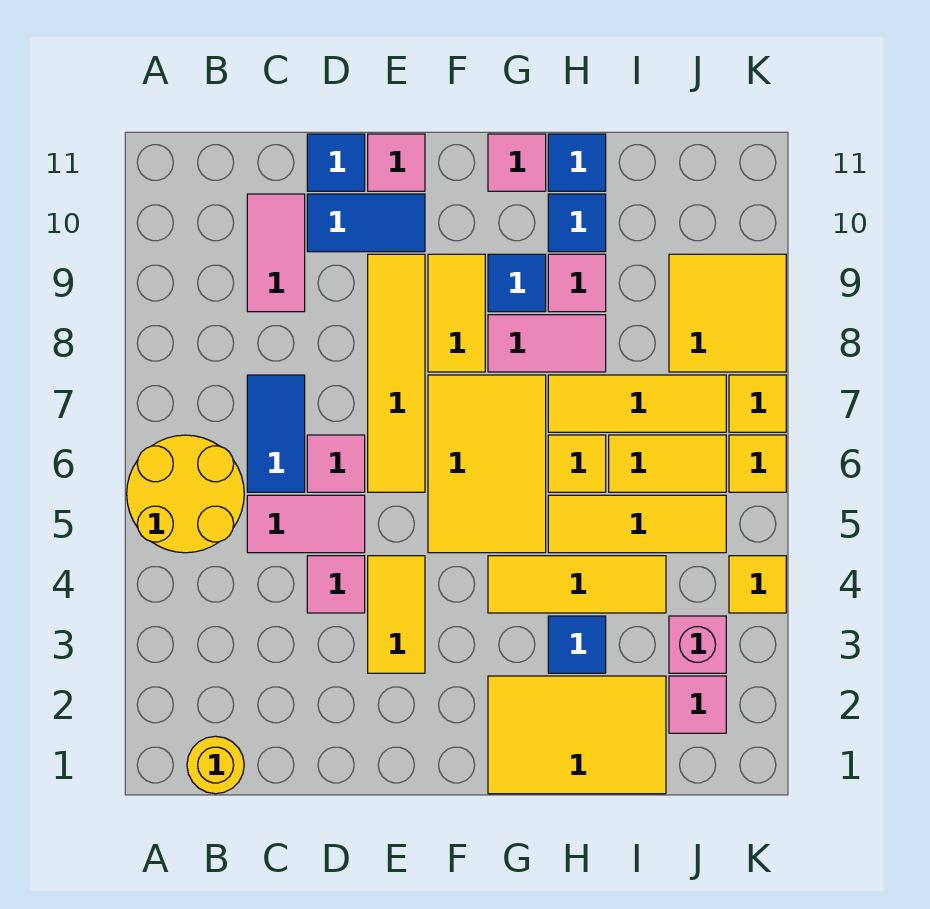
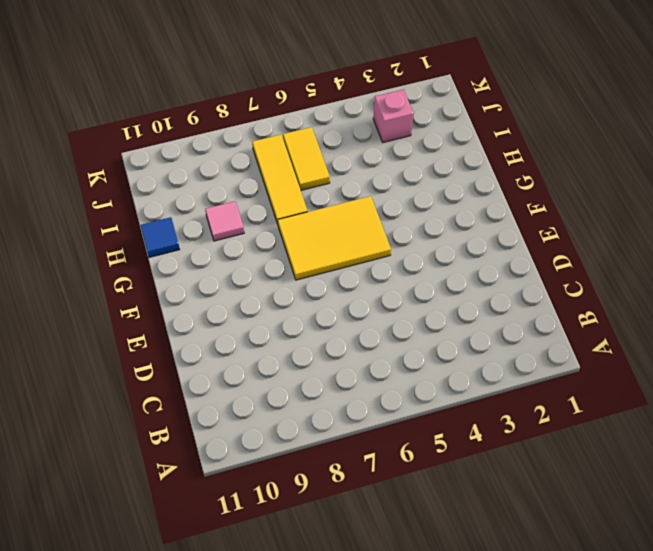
none -> yellow round brick A5:B6 level 1
none -> yellow round brick B1 level 1
none -> pink tile C5:D5 level 1
none -> blue tile C6:C7 level 1

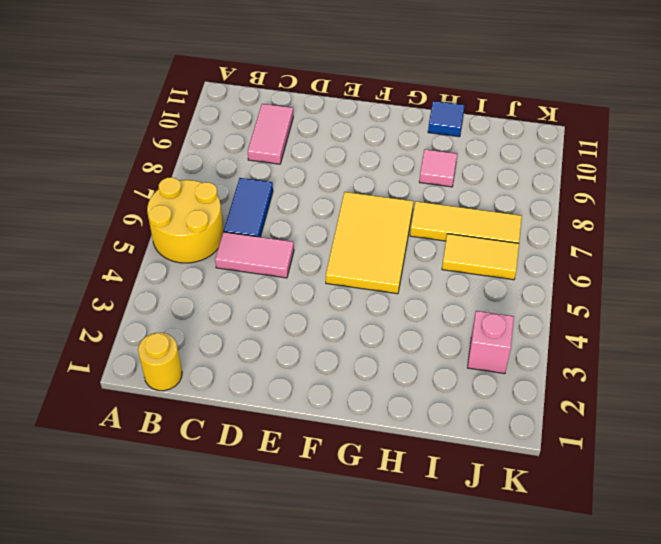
none -> pink tile D4 level 1
none -> pink tile D6 level 1
none -> blue tile D10:E10 level 1
none -> blue tile D11 level 1

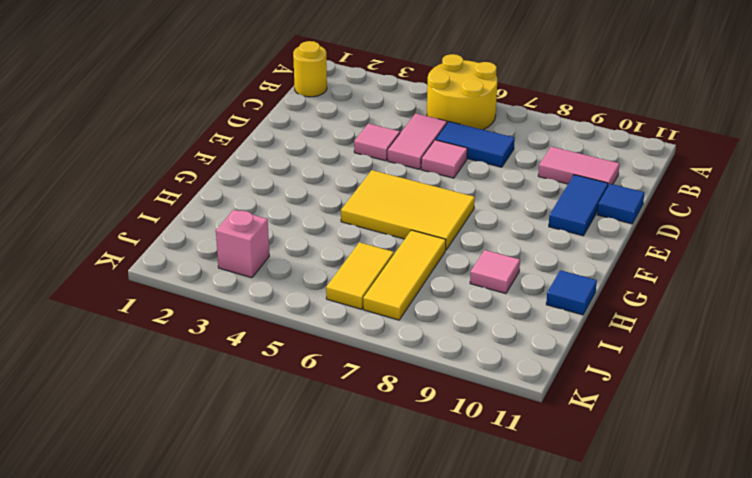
none -> yellow tile E3:E4 level 1
none -> yellow tile E6:E9 level 1
none -> pink tile E11 level 1
none -> yellow tile F8:F9 level 1

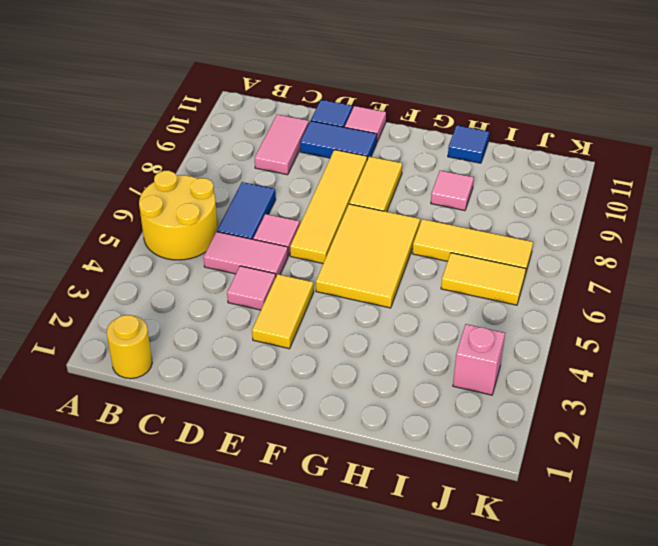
none -> yellow tile G1:I2 level 1
none -> yellow tile G4:I4 level 1
none -> pink tile G8:H8 level 1
none -> blue tile G9 level 1

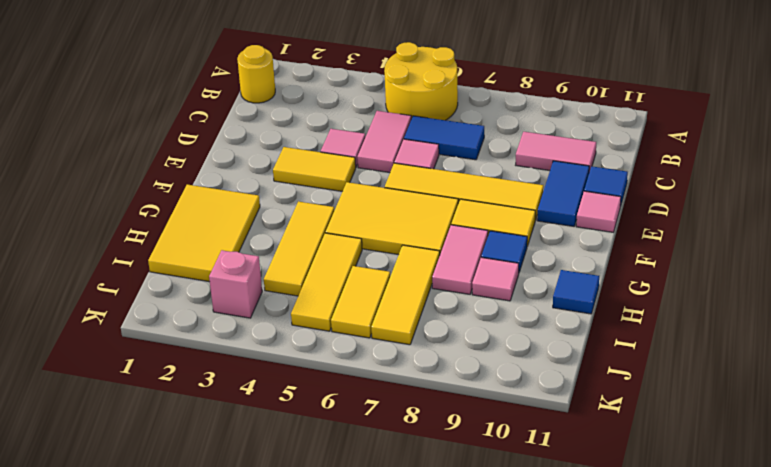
none -> pink tile G11 level 1
none -> blue tile H3 level 1
none -> yellow tile H6 level 1
none -> blue tile H10 level 1

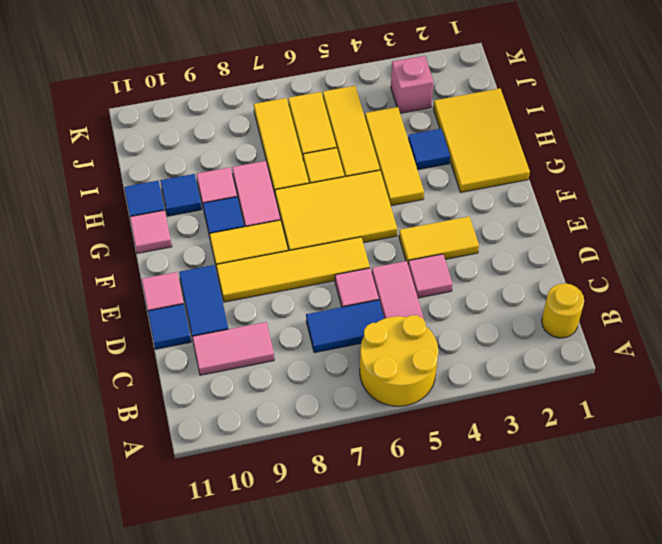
none -> pink tile J2 level 1
none -> yellow tile J8:K9 level 1
none -> yellow tile K4 level 1
none -> yellow tile K6 level 1

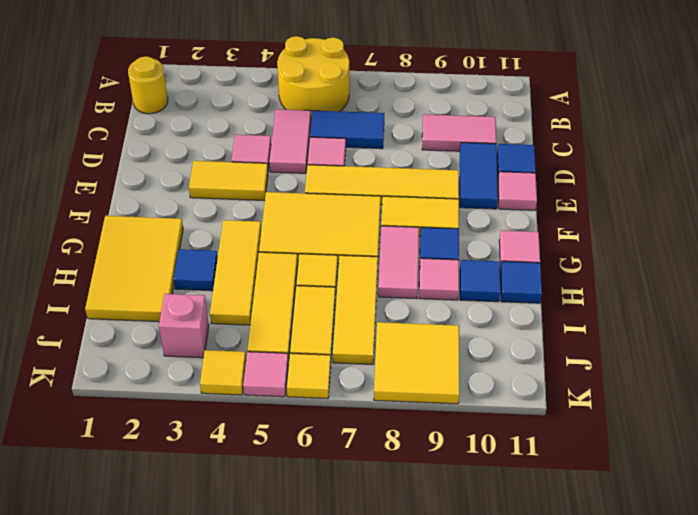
pink tile K5 level 1 -> pink tile J2 level 1
none -> yellow tile K7 level 1

